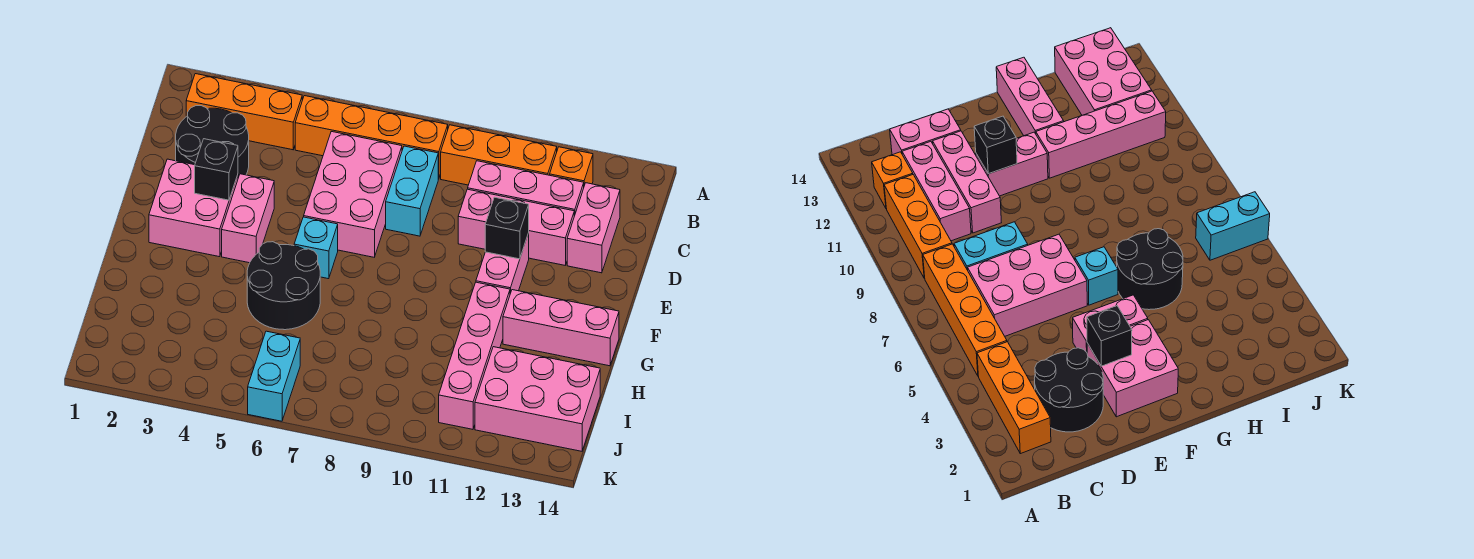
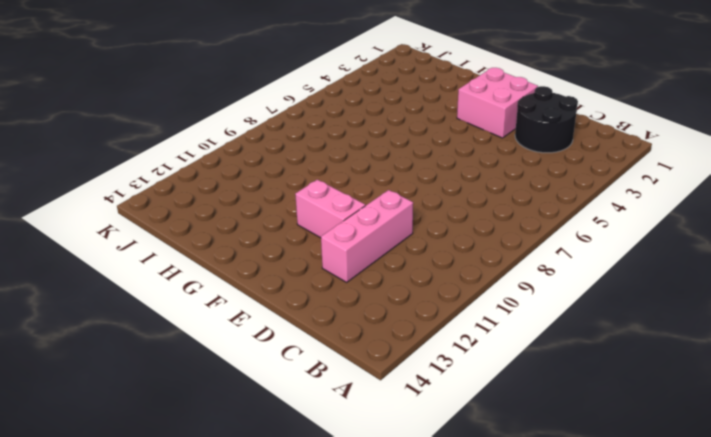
none -> orange brick B2:B4 level 1
none -> orange brick B5:B8 level 1
none -> orange brick B9:B11 level 1

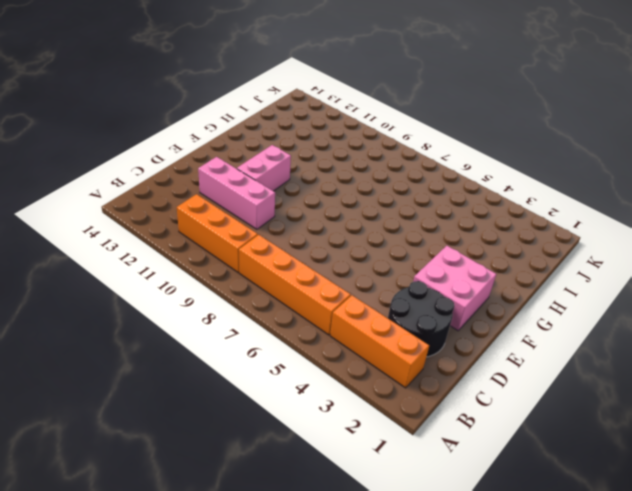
none -> orange brick B12 level 1
none -> pink brick C6:E7 level 1
none -> cyan brick C8:D8 level 1

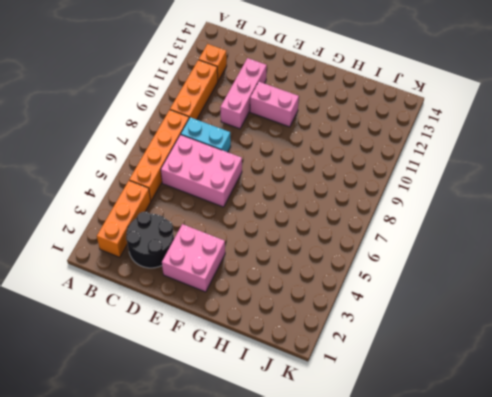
none -> pink brick C10:C12 level 1
none -> pink brick C13:D13 level 1
none -> pink brick E4:F4 level 1

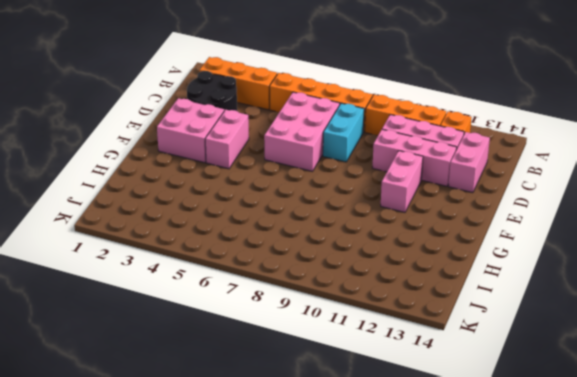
none -> cyan brick F6 level 1
none -> black round brick G5:H6 level 1
none -> pink brick G11:J11 level 1

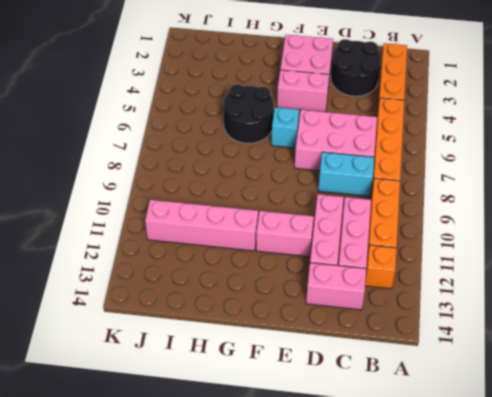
none -> pink brick G12:G14 level 1
none -> pink brick I12:J14 level 1
none -> cyan brick J6:K6 level 1

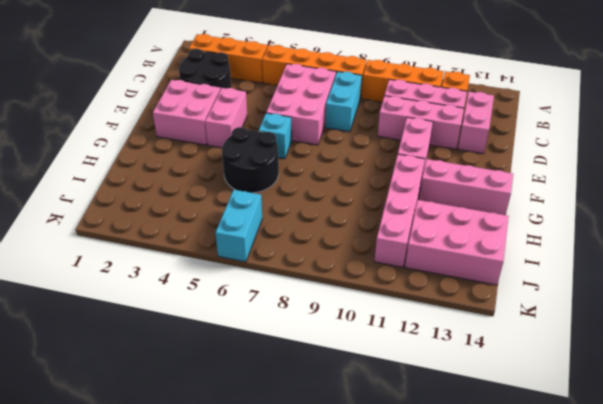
none -> black brick E3 level 2
none -> black brick E11 level 2

